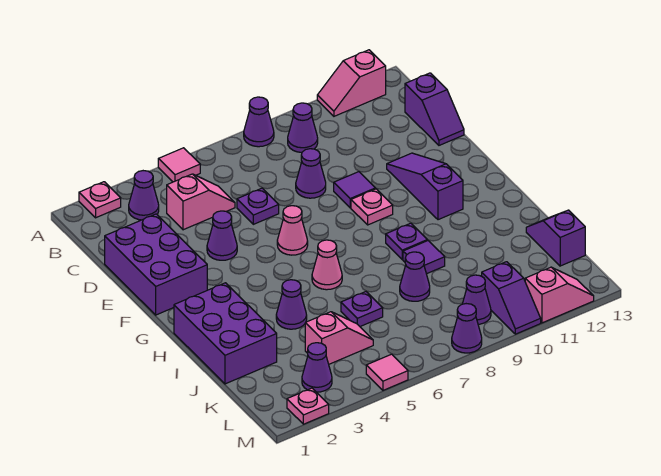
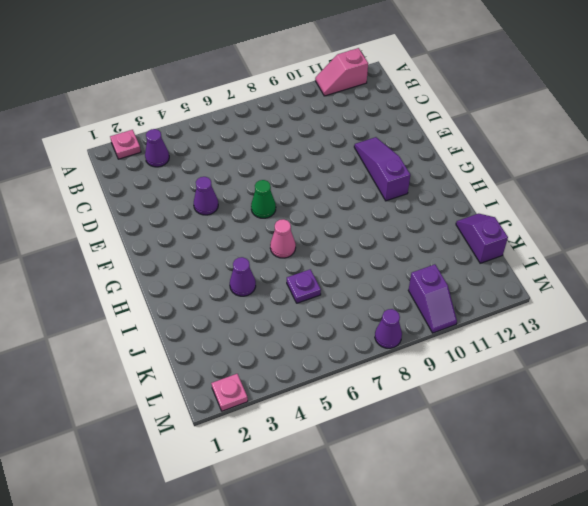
green cone F6 level 1 -> pink cone F6 level 1
none -> pink tile A5 level 1
none -> purple cone A8 level 1
none -> purple cone B9 level 1
none -> pink slope C4:C5 level 1 top 4

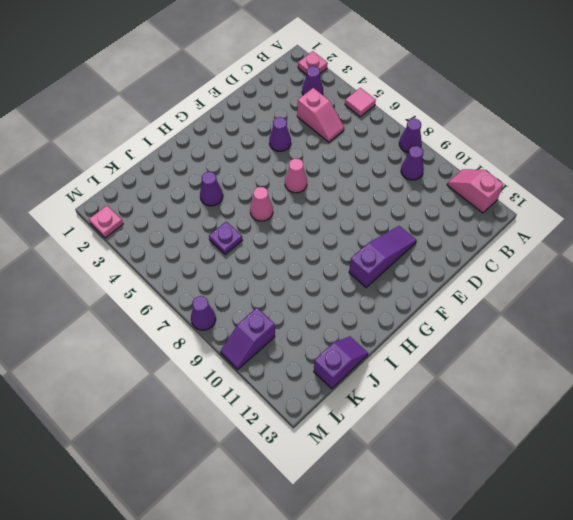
none -> purple slope C13:D13 level 1 top C
none -> purple brick D1:F2 level 1
none -> purple plate D6 level 1
none -> purple cone D8 level 1

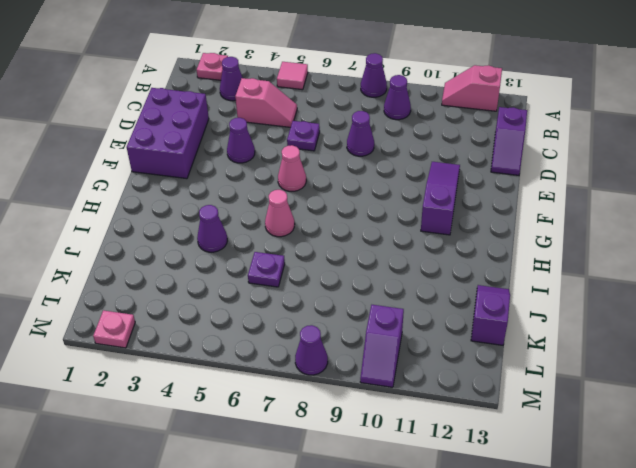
none -> purple tile E9 level 1
none -> pink plate F9 level 1
none -> purple brick H1:J2 level 1
none -> purple plate H9 level 1

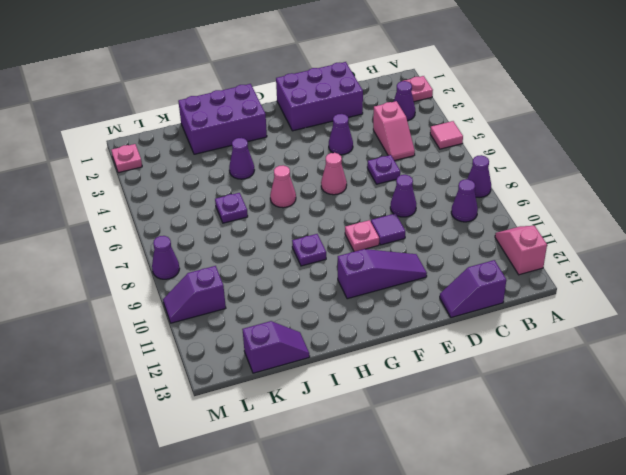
none -> purple tile I9 level 1
none -> purple cone J8 level 1
none -> pink slope K4:K5 level 1 top 4
none -> purple cone L3 level 1

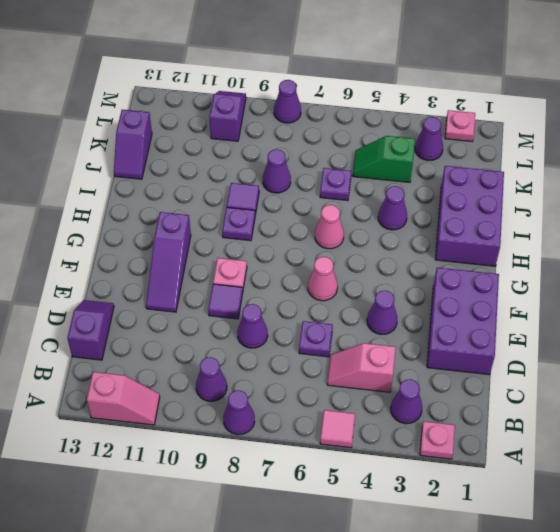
green slope K4:K5 level 1 top 4 -> pink slope K4:K5 level 1 top 4
none -> purple cone L9 level 1
none -> pink tile M5 level 1
none -> pink slope M11:M12 level 1 top 11

